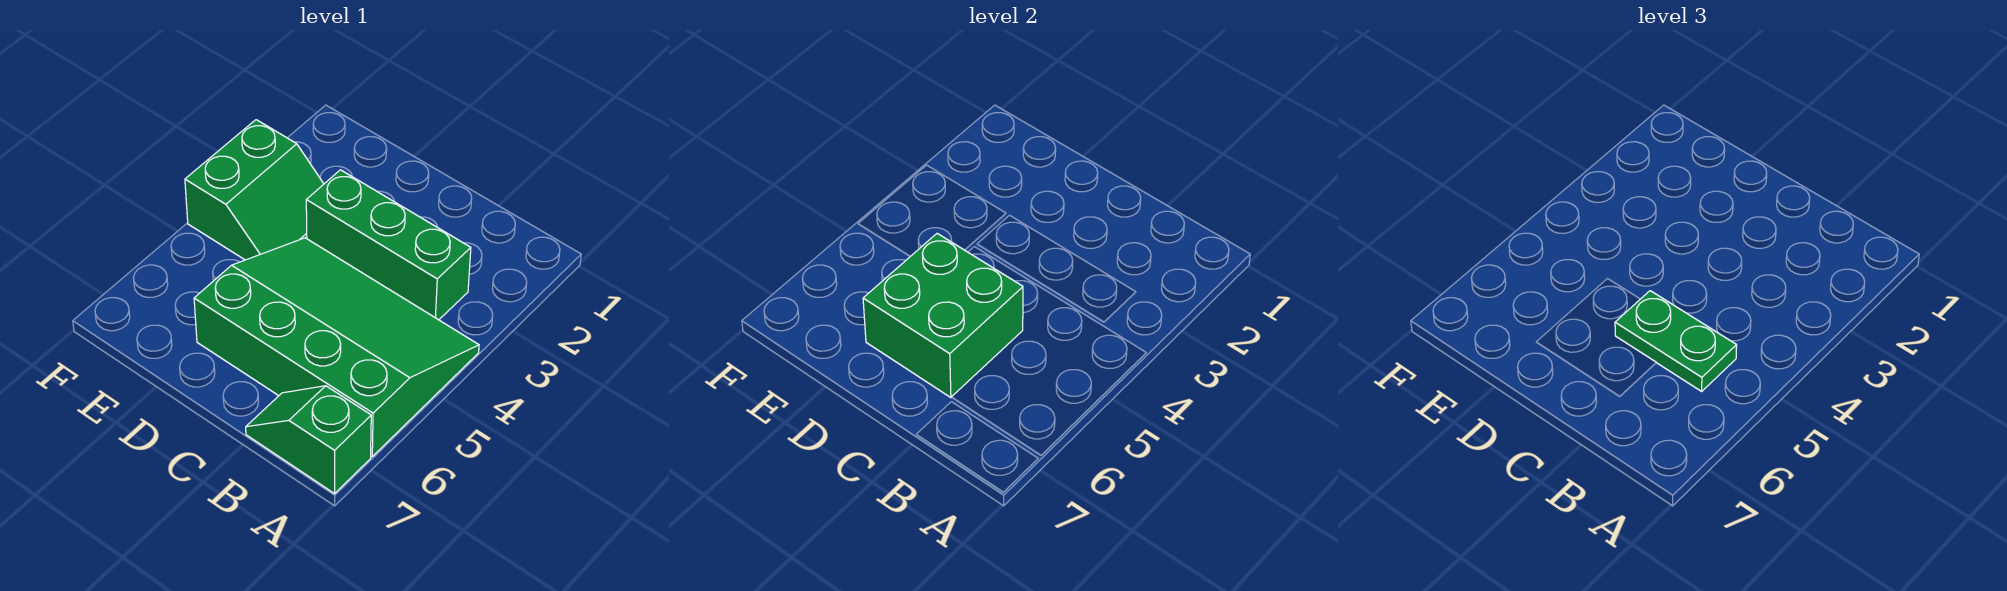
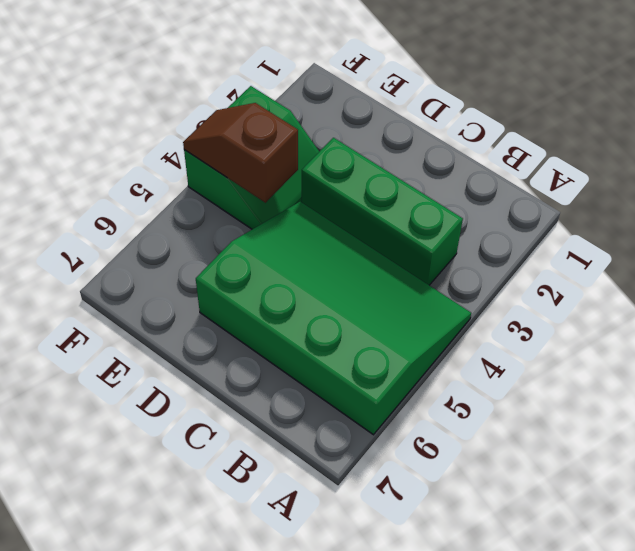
brown slope E4:F4 level 2 top E -> none
none -> green slope A7:B7 level 1 top A
none -> green brick C5:D6 level 2

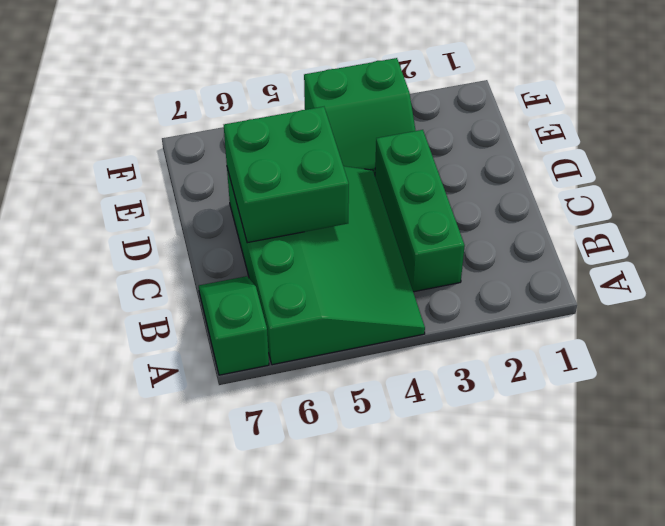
none -> green plate B5:C5 level 3

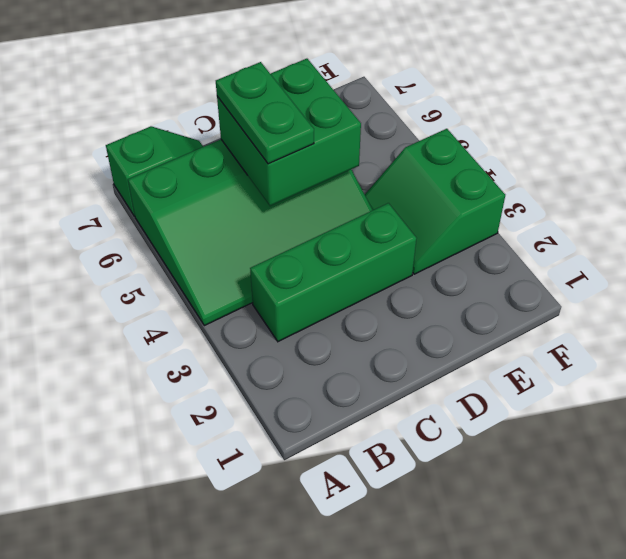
green plate C5:C6 level 3 -> green plate B5:C5 level 3

